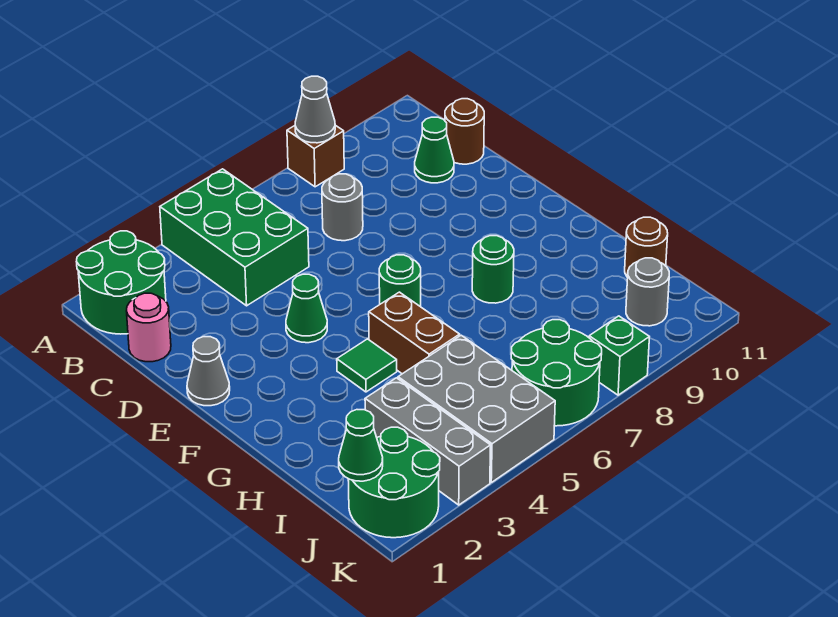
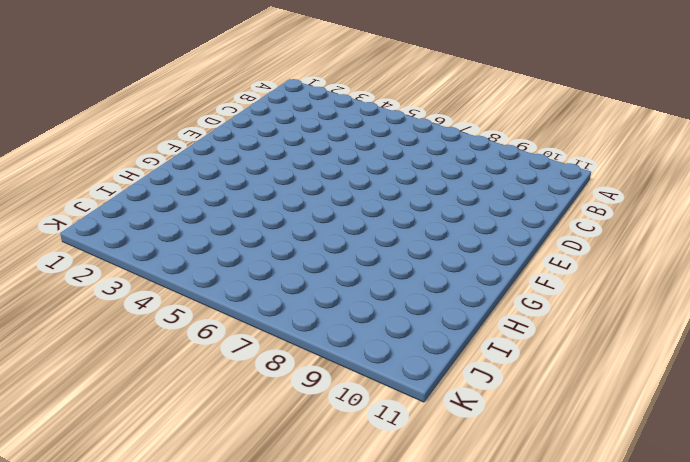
none -> green round brick A1:B2 level 1
none -> green brick A4:C5 level 1
none -> brown brick A8 level 1

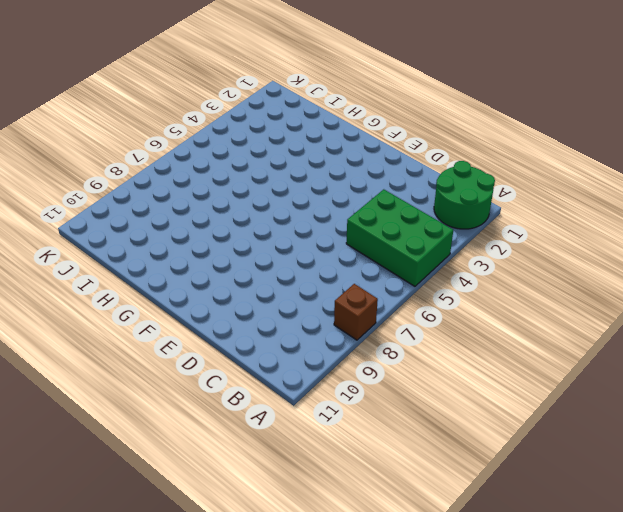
none -> pink round brick C1 level 1
none -> grey round brick C7 level 1
none -> green cone C10 level 1

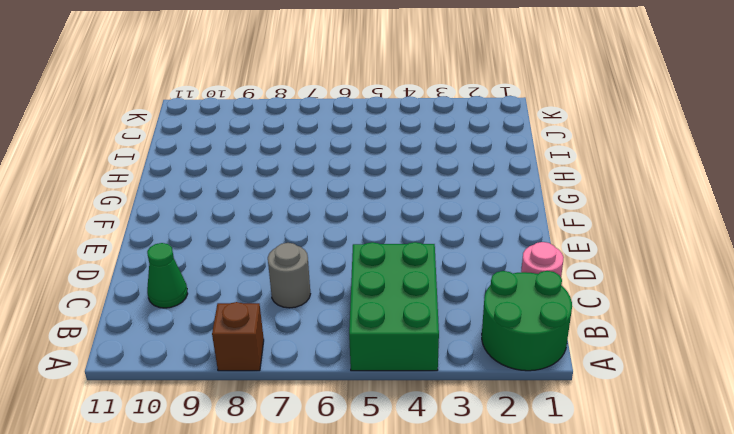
none -> brown round brick C11 level 1
none -> grey cone E1 level 1
none -> green cone E4 level 1

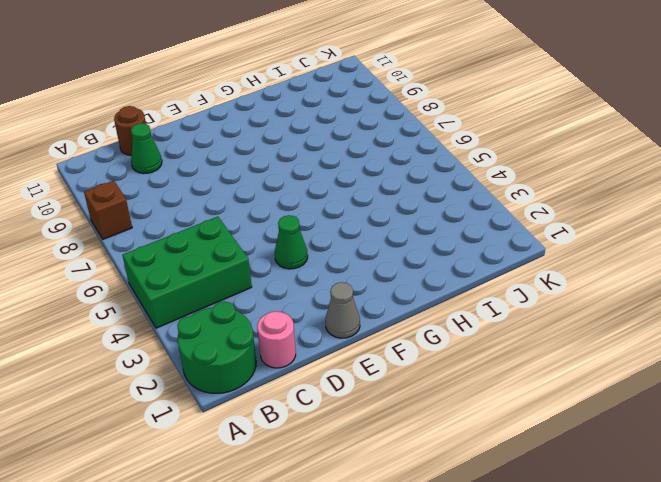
none -> grey round brick C7 level 1
none -> green round brick F6 level 1
none -> green tile G4 level 1

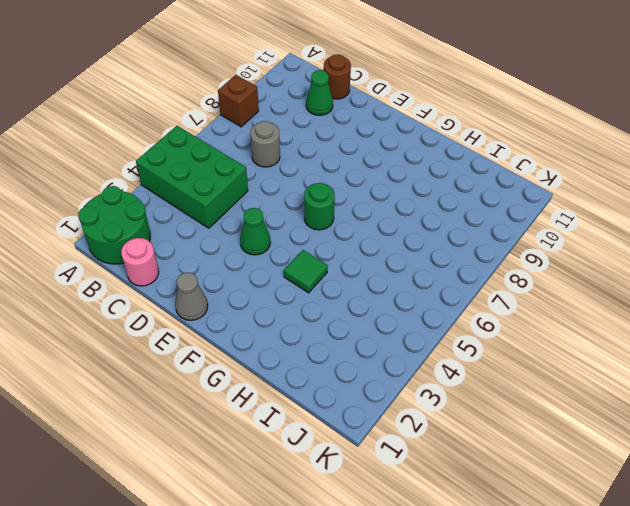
none -> brown brick G5:H5 level 1
none -> green round brick G8 level 1
none -> grey brick I3:K3 level 1

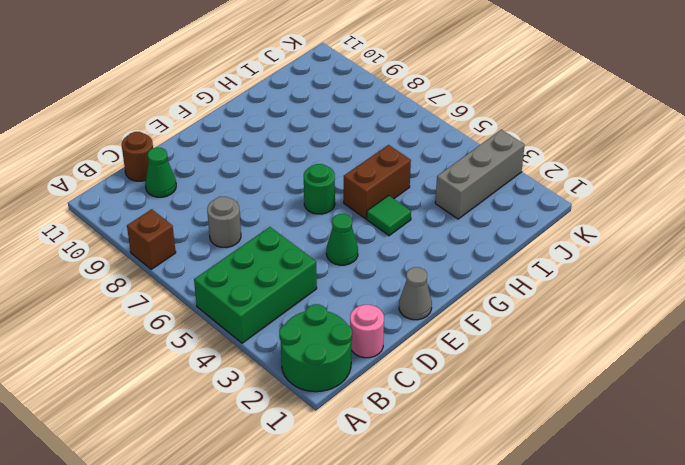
none -> green round brick G8 level 1
none -> grey brick I4:K5 level 1
none -> brown round brick I11 level 1

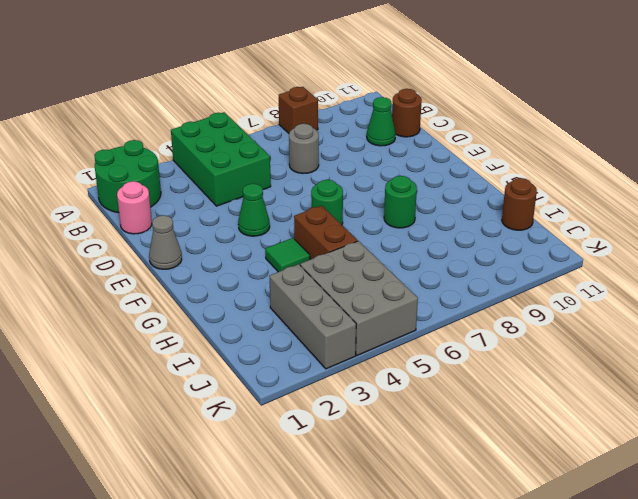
none -> green round brick J1:K2 level 1
none -> green round brick J6:K7 level 1
none -> grey round brick J10 level 1

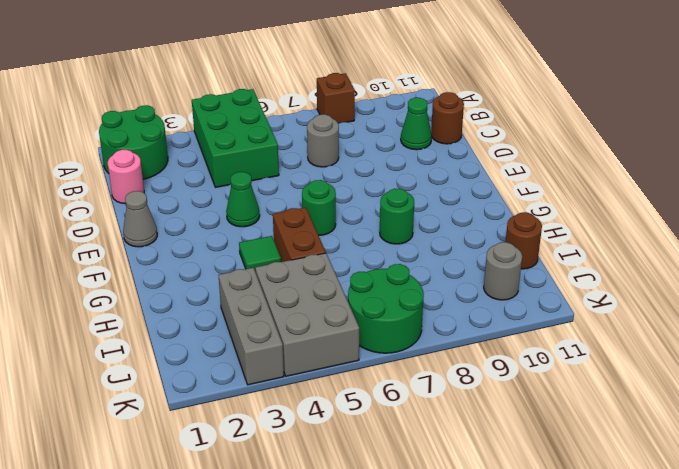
none -> green round brick J1:K2 level 1
none -> green brick K8 level 1
none -> grey cone A8 level 2

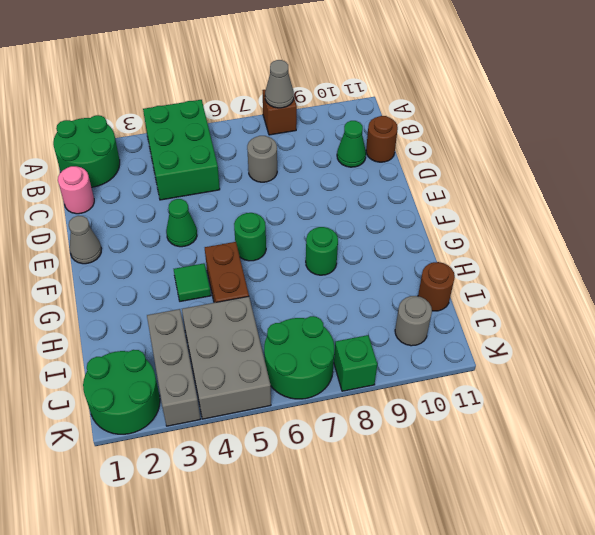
none -> green cone J1 level 2

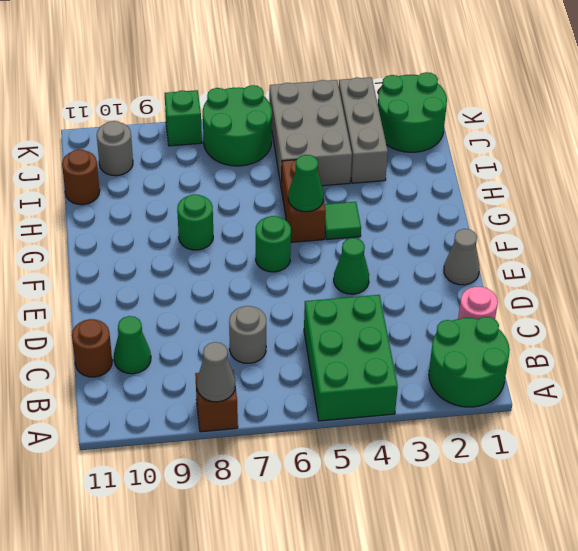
green cone G5 level 2 -> green cone J1 level 2

